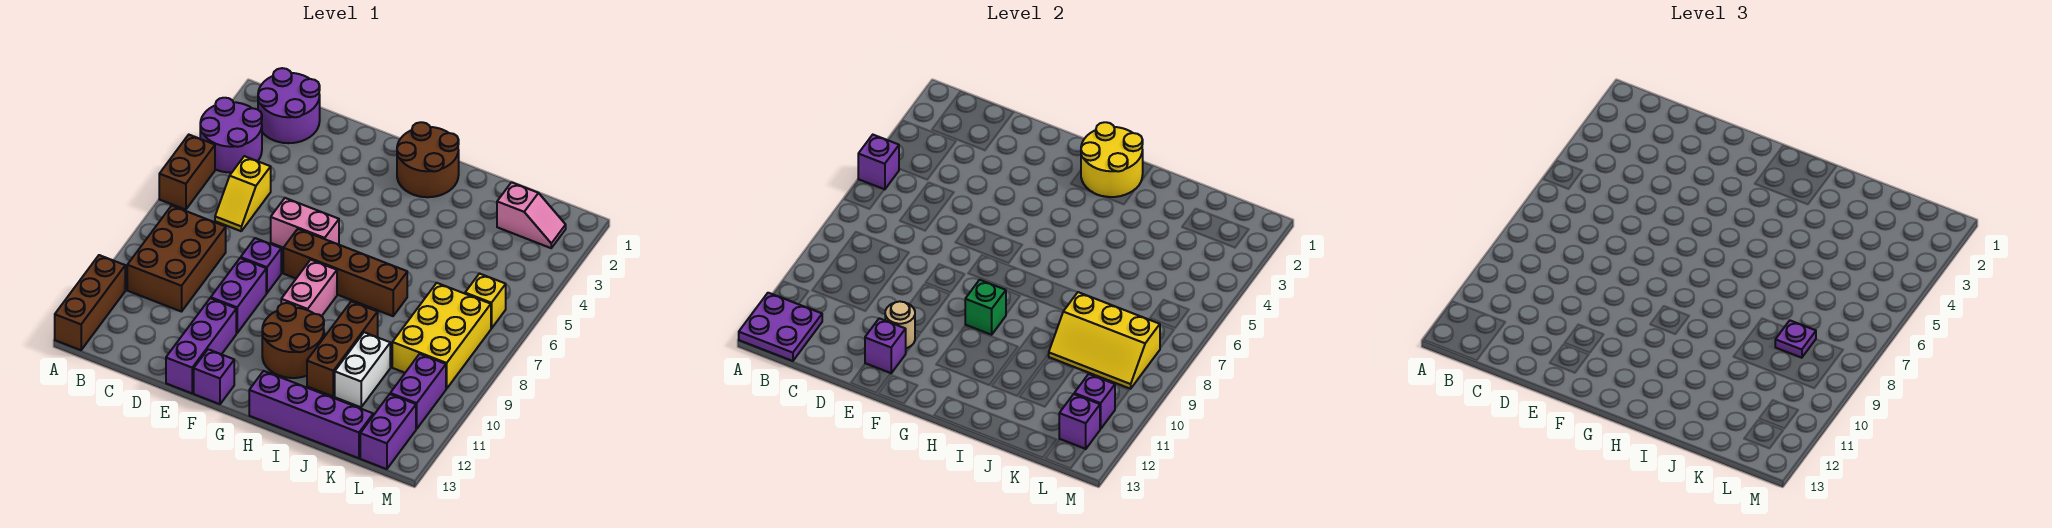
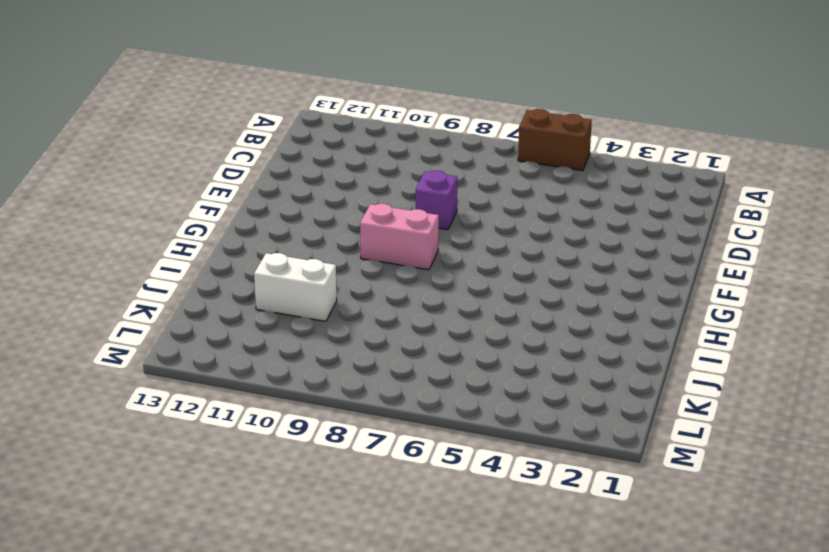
none -> purple round brick A3:B4 level 1
none -> brown brick A11:A13 level 1
none -> purple round brick B1:C2 level 1
none -> brown brick B8:C10 level 1

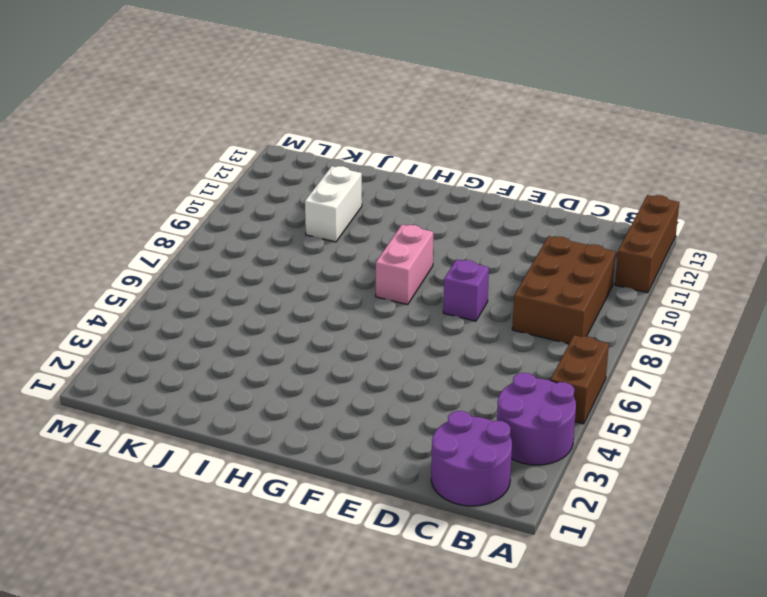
none -> yellow slope C5:C6 level 1 top 5
none -> pink brick E6:F6 level 1
none -> purple brick E9:E10 level 1
none -> purple brick E11:E13 level 1

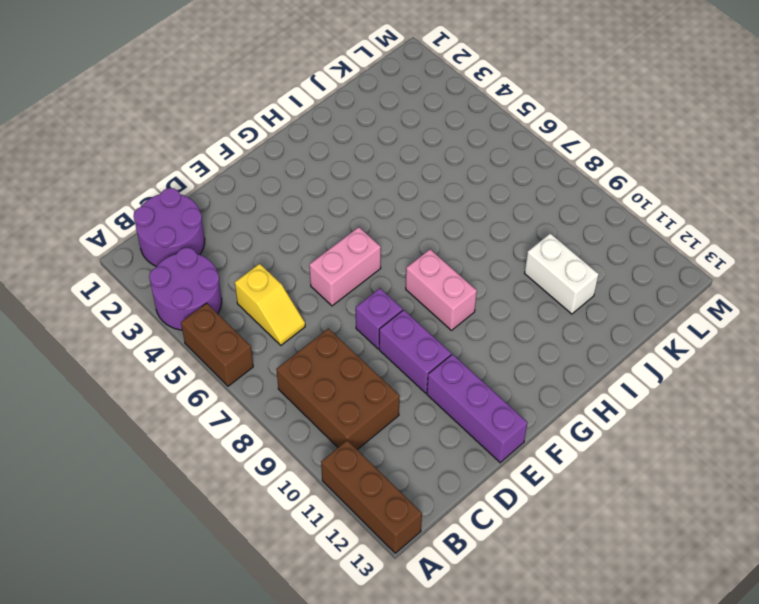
none -> brown brick F7:I7 level 1
none -> purple brick F13 level 1
none -> brown round brick G1:H2 level 1
none -> brown round brick G10:H11 level 1

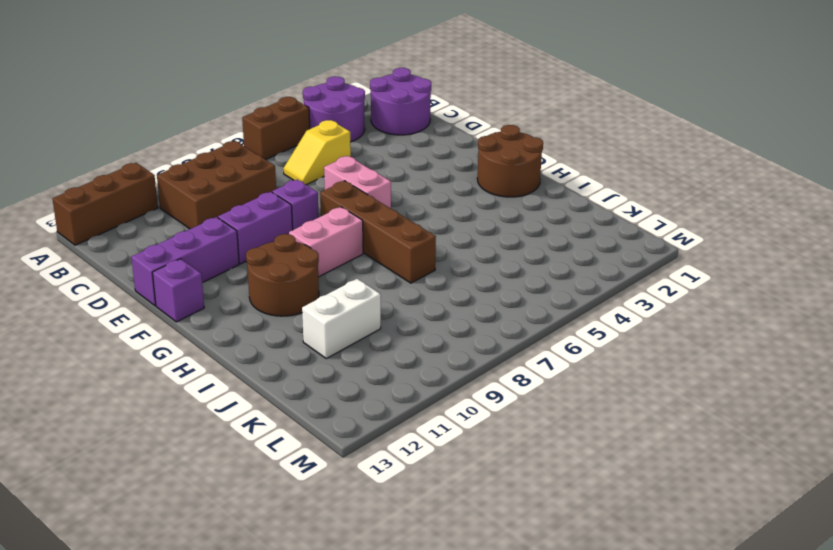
none -> purple brick H13:K13 level 1
none -> brown brick I9:I11 level 1
none -> pink slope K2:L2 level 1 top K
none -> yellow brick K7:L9 level 1

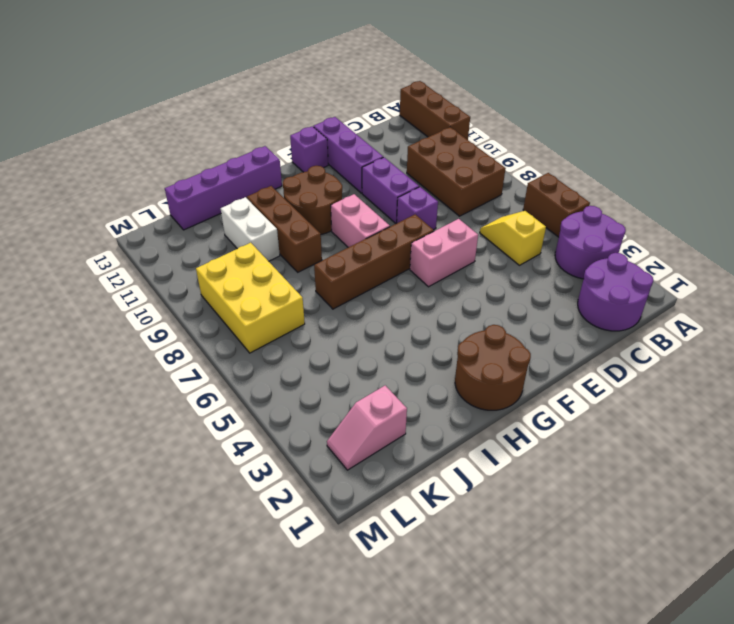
none -> yellow brick L6 level 1
none -> purple brick L10:L11 level 1
none -> purple brick L12:L13 level 1
none -> purple brick A5 level 2

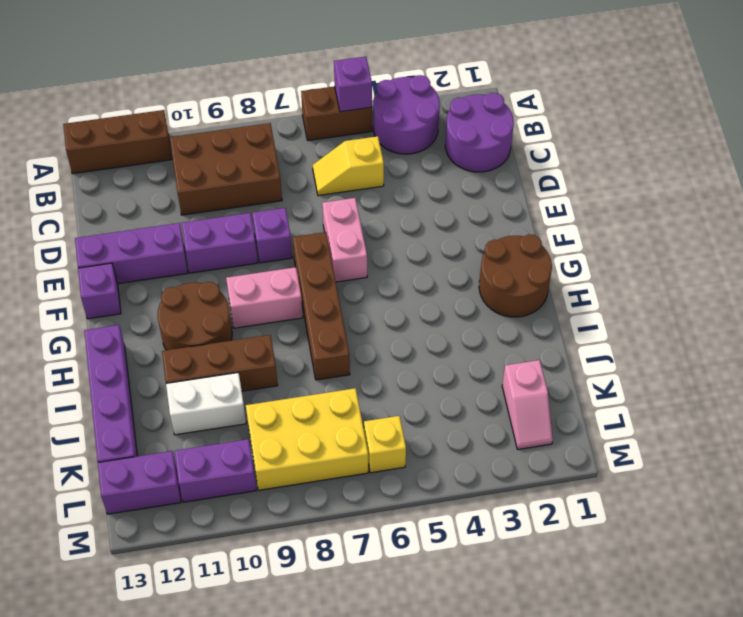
none -> purple plate A12:B13 level 2
none -> tan round brick E11 level 2
none -> purple brick E12 level 2
none -> yellow round brick G1:H2 level 2

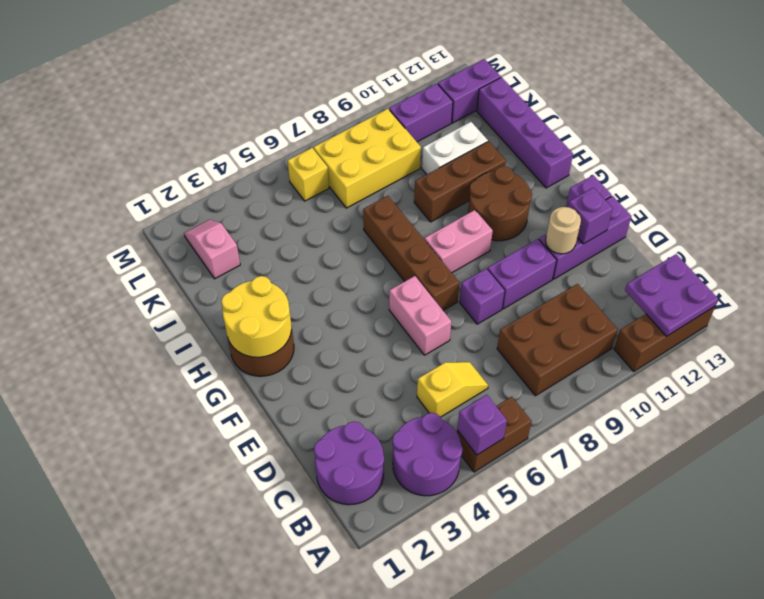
none -> green brick G9 level 2
none -> yellow slope J8:L9 level 2 top 8
none -> purple brick L11 level 2
none -> purple brick L12 level 2

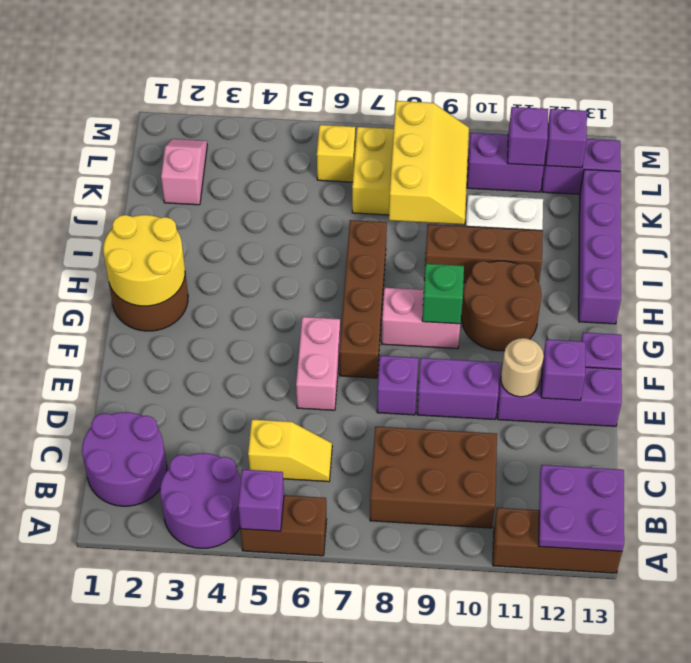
none -> purple plate K8 level 3

